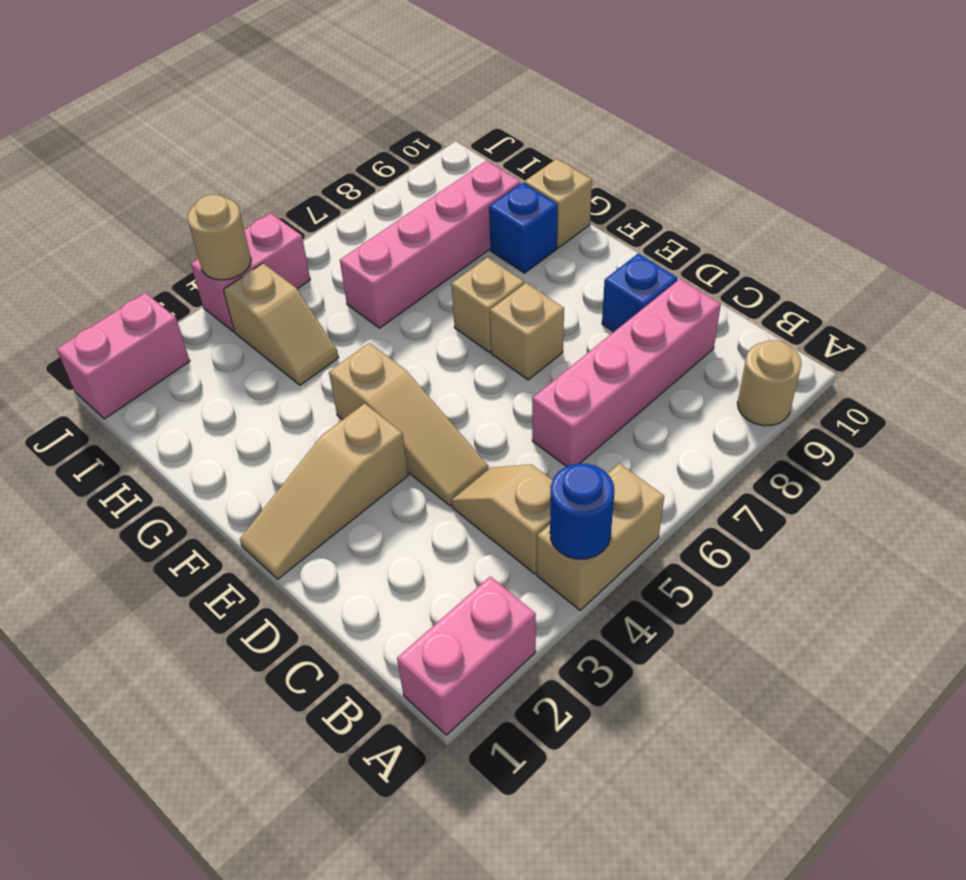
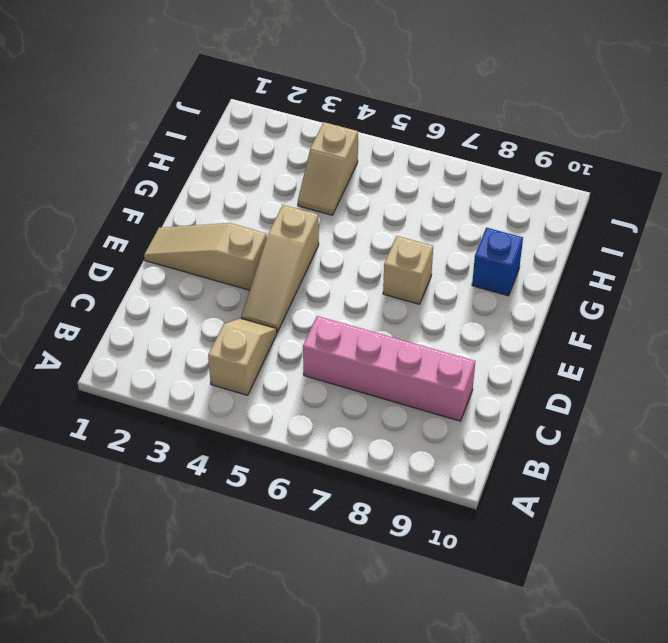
none -> pink brick A1:A2 level 1
none -> tan brick A4:A5 level 1
none -> tan round brick A9 level 1

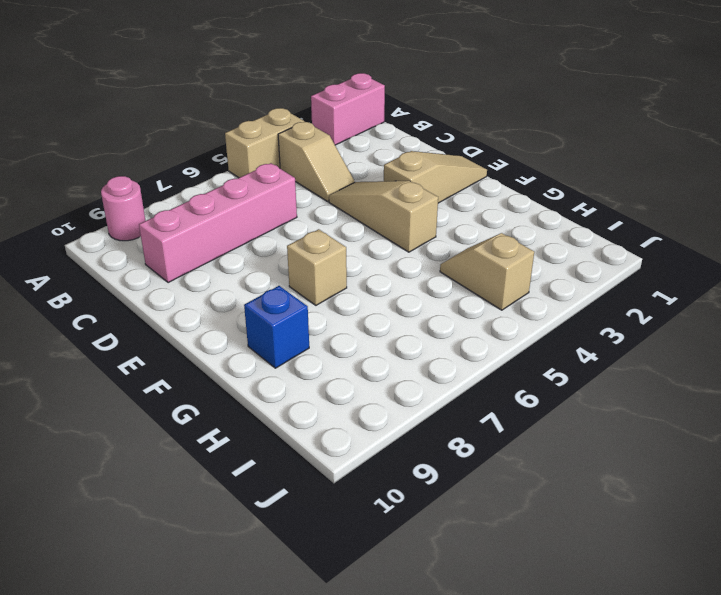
pink round brick A9 level 1 -> tan round brick A9 level 1
none -> blue brick D9 level 1
none -> tan brick E7 level 1
none -> tan brick G10 level 1

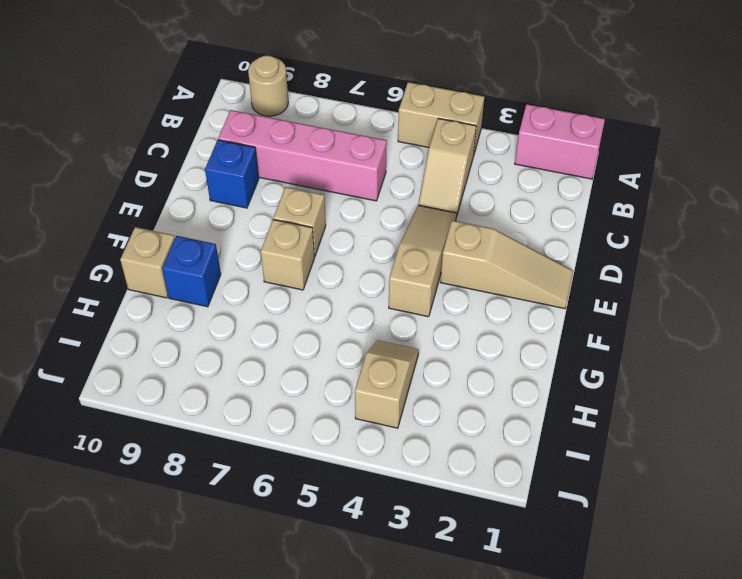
none -> pink brick H6:H9 level 1
none -> pink brick J1:J2 level 1
none -> pink brick J4:J5 level 1

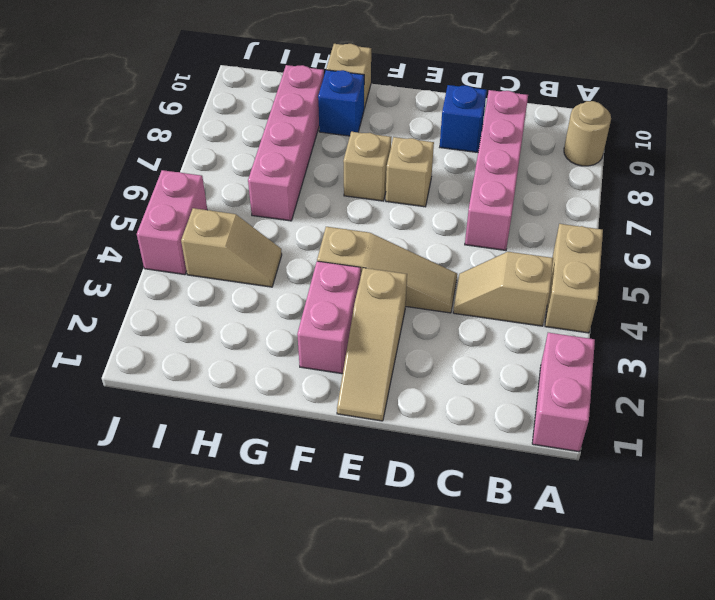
pink brick F2:F3 level 1 -> pink brick J1:J2 level 1
none -> blue round brick A4 level 2
none -> tan round brick J4 level 2

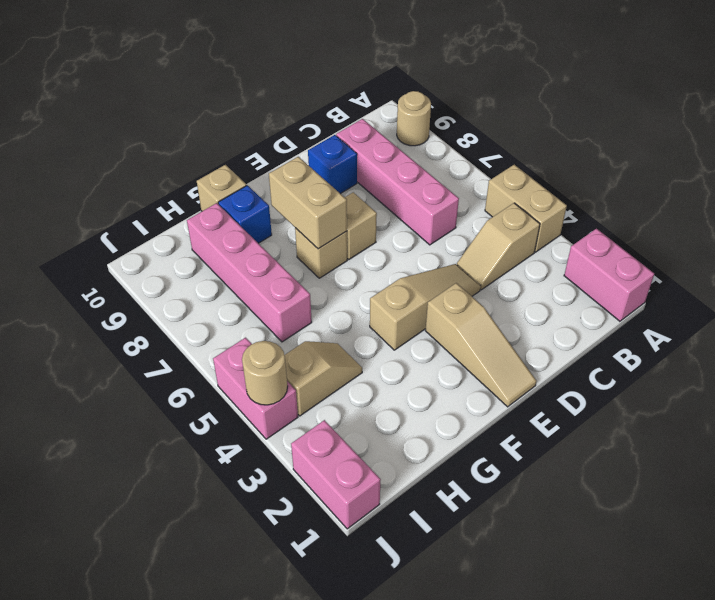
tan brick F7:F8 level 2 -> none
none -> blue round brick A4 level 2

